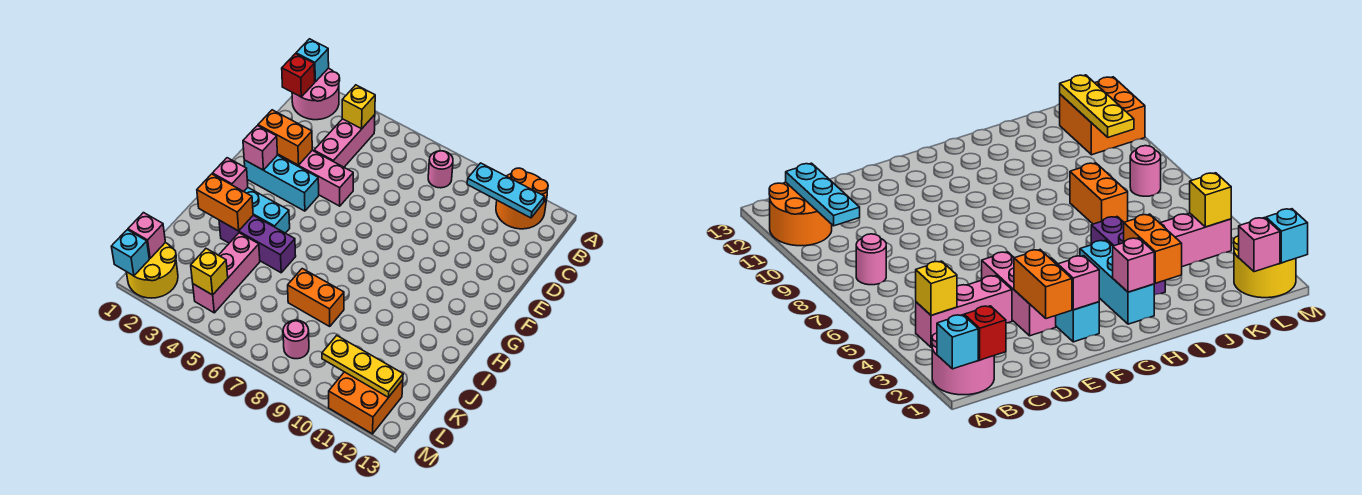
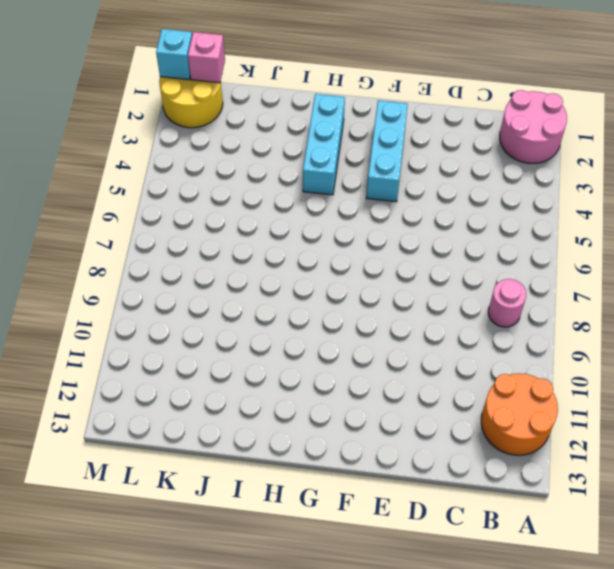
none -> pink brick B4:D4 level 1
none -> pink brick E3:E5 level 1
none -> purple brick I3:I5 level 1

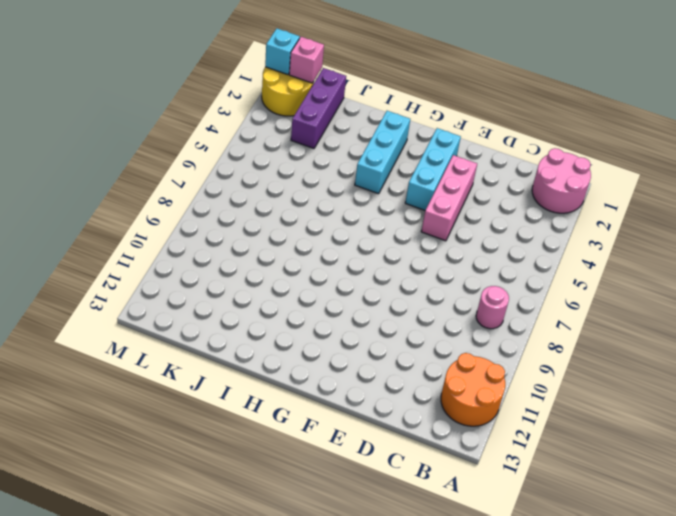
purple brick K1:K3 level 1 -> purple brick I3:I5 level 1
none -> pink brick B4:D4 level 1
none -> pink brick J4:L4 level 1
none -> orange brick J7:J8 level 1

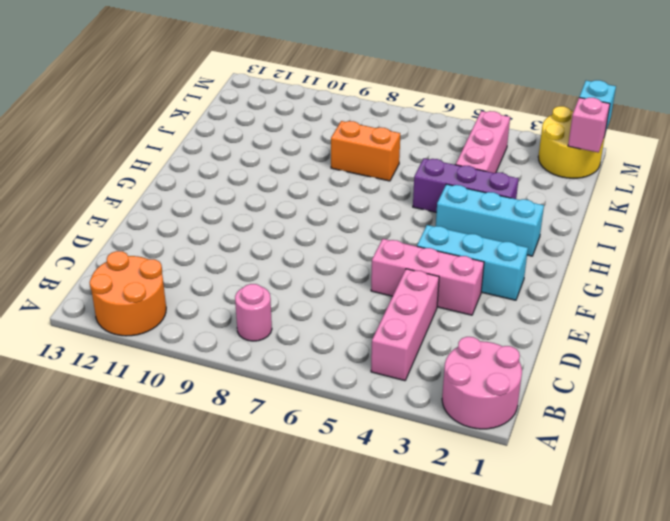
none -> pink round brick L8 level 1
none -> orange brick L11:M12 level 1
none -> cyan brick A1 level 2

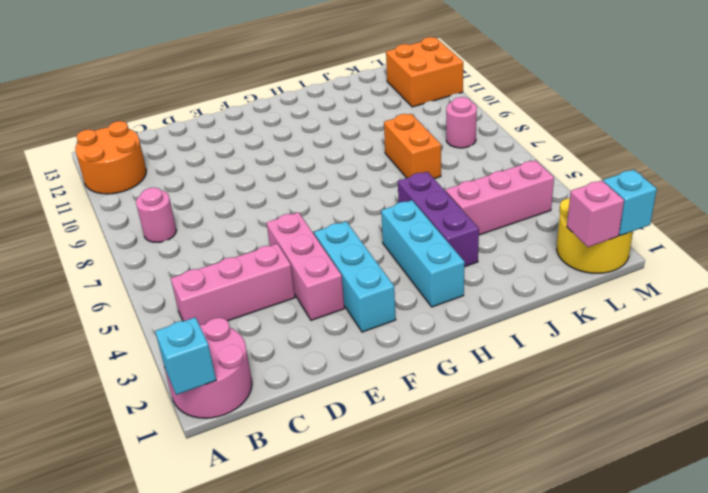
none -> red brick B1 level 2
none -> yellow brick B4 level 2
none -> cyan plate B10:B12 level 2

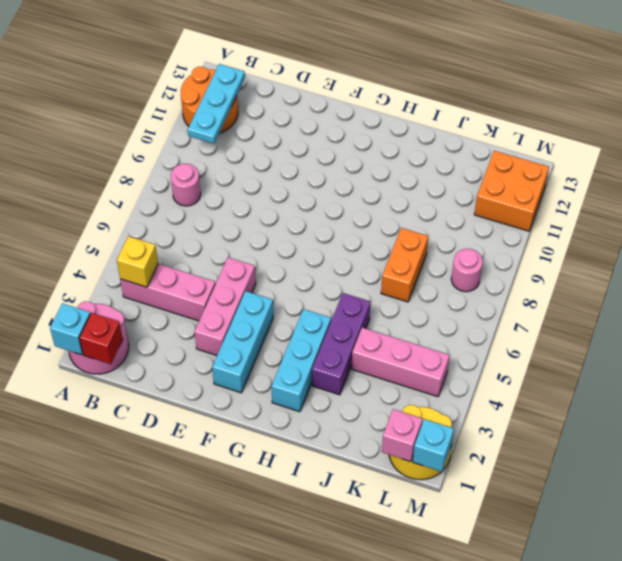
none -> orange brick E2:E3 level 2
none -> pink brick F2 level 2
none -> pink brick H2 level 2

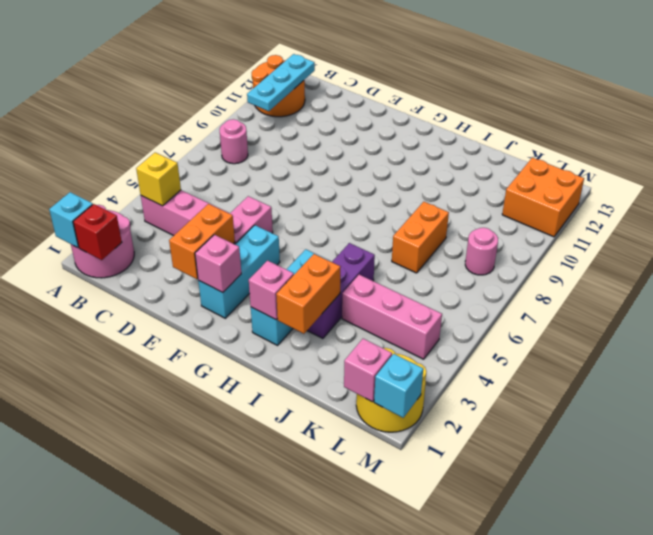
none -> yellow brick L4 level 2
none -> yellow plate L10:L12 level 2

